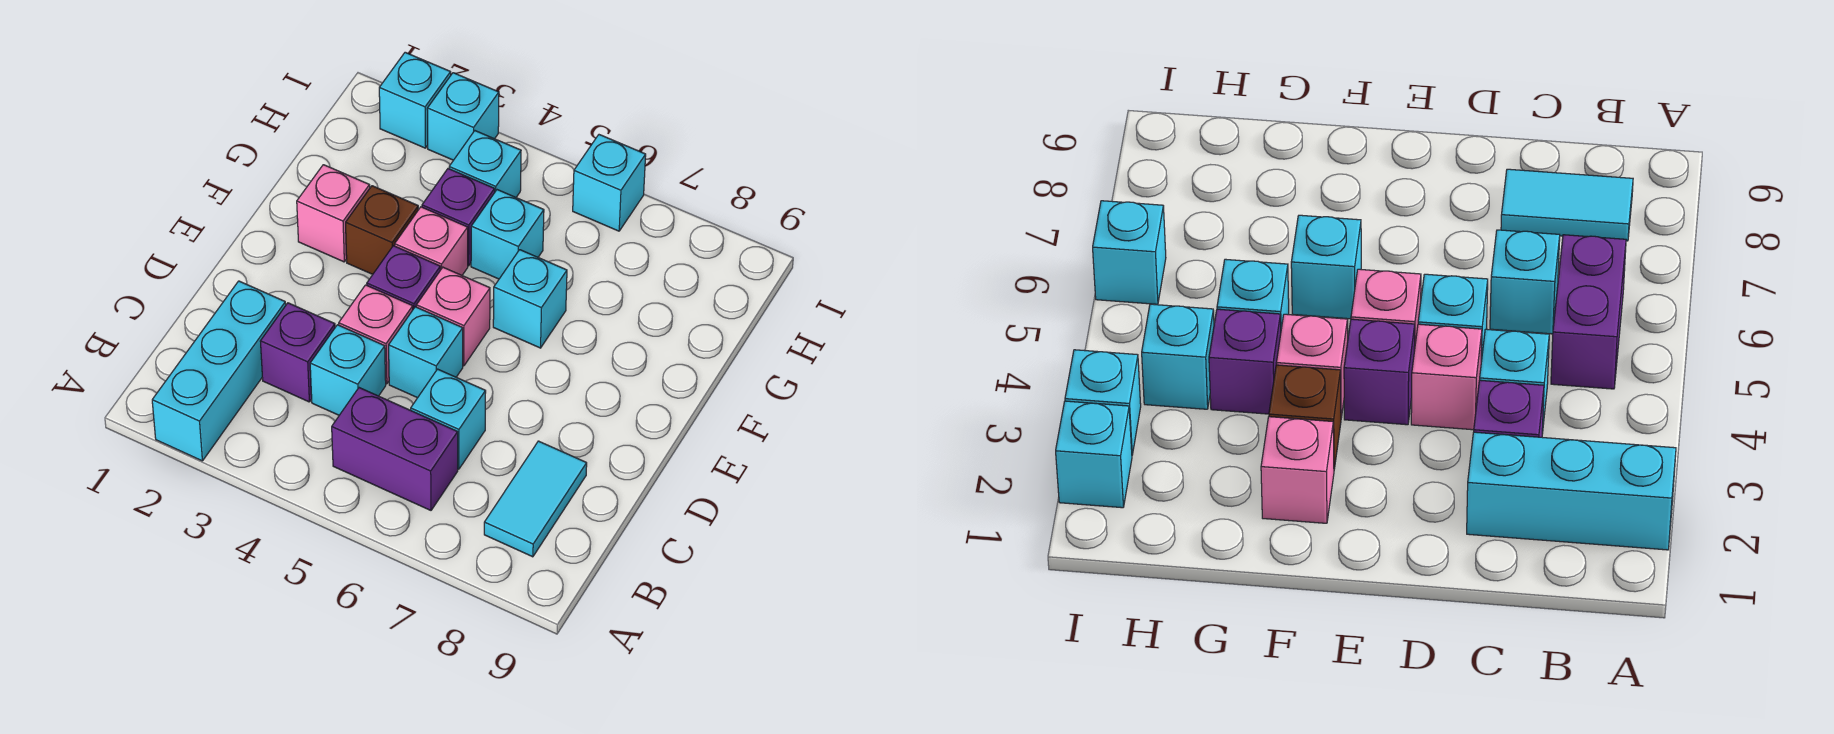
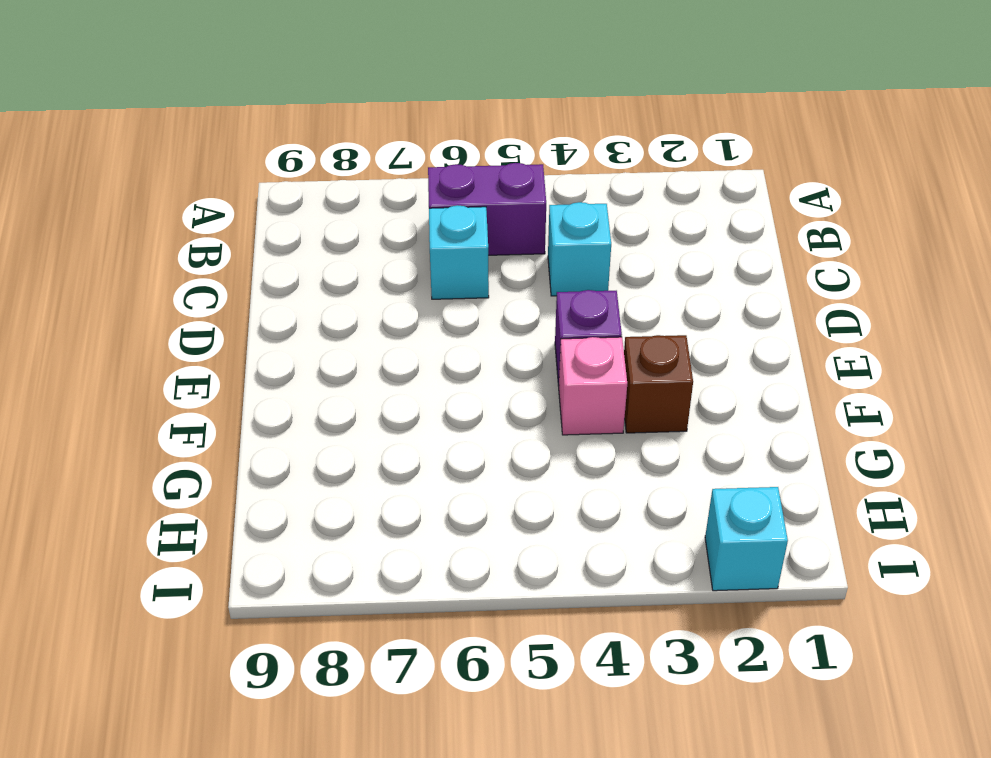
none -> cyan brick A2:C2 level 1
none -> cyan tile B8:C8 level 1
none -> purple brick C3 level 1

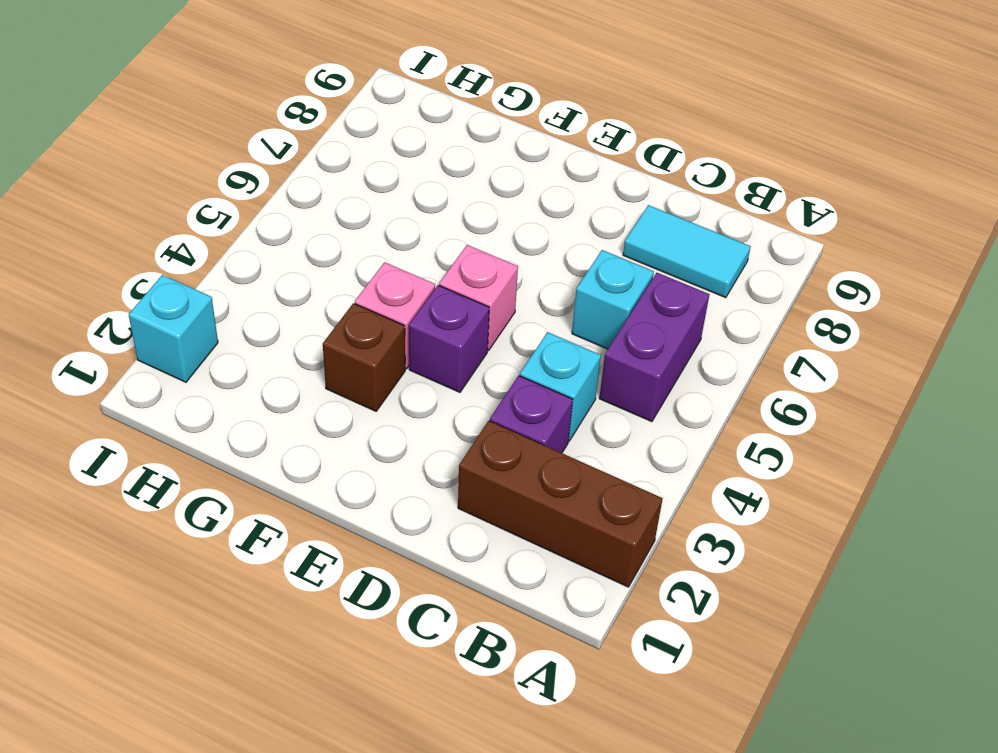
brown brick A2:C2 level 1 -> cyan brick A2:C2 level 1
none -> pink brick D4 level 1
none -> cyan brick D5 level 1
none -> pink brick F2 level 1

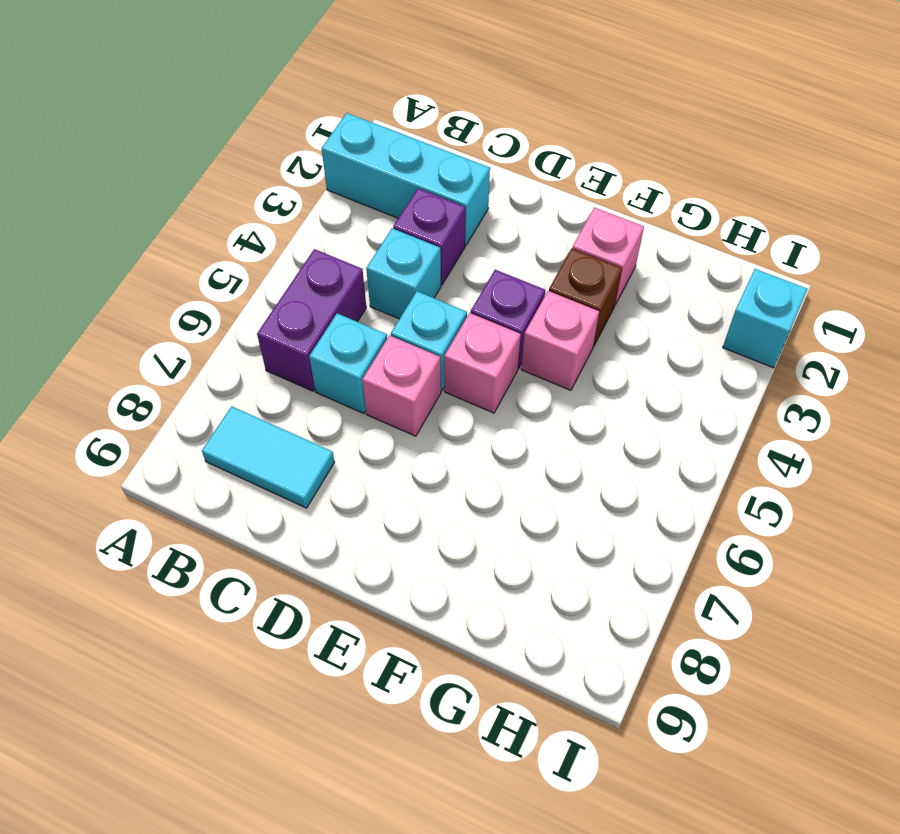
pink brick D6 level 1 -> pink brick D4 level 1
none -> cyan brick F6 level 1
none -> purple brick G4 level 1
none -> cyan brick G5 level 1

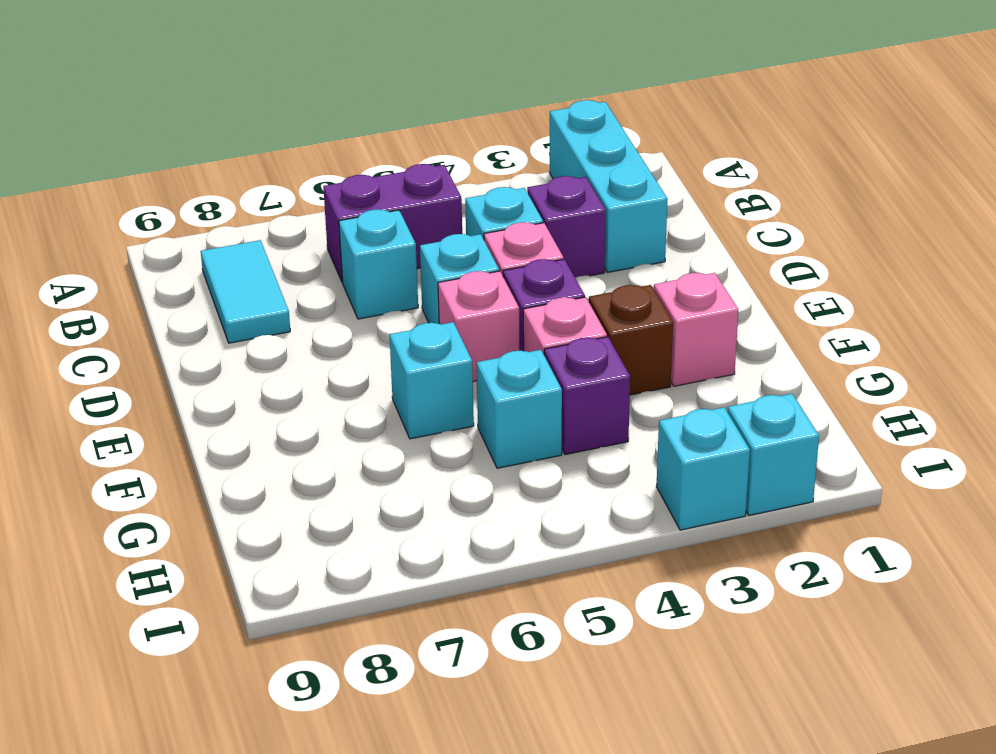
none -> cyan brick H4 level 1
none -> cyan brick I6 level 1

